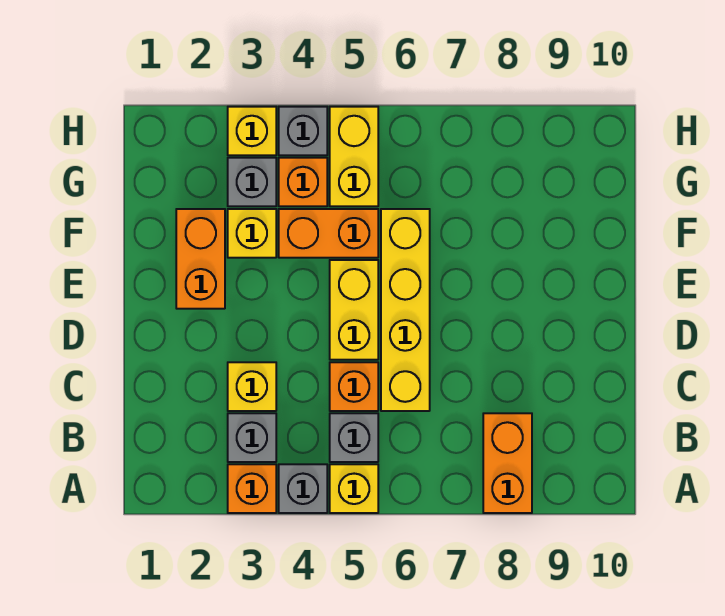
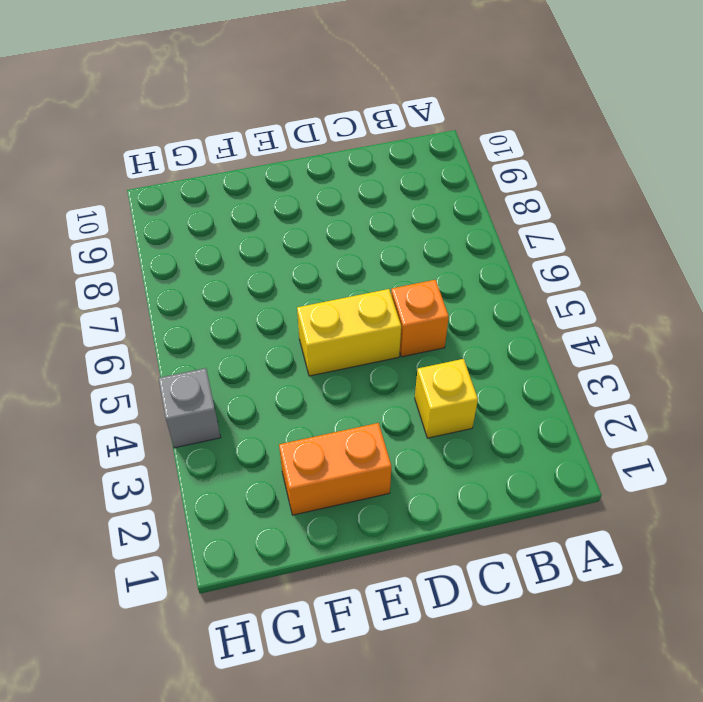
none -> orange brick A3 level 1
none -> grey brick A4 level 1
none -> yellow brick A5 level 1

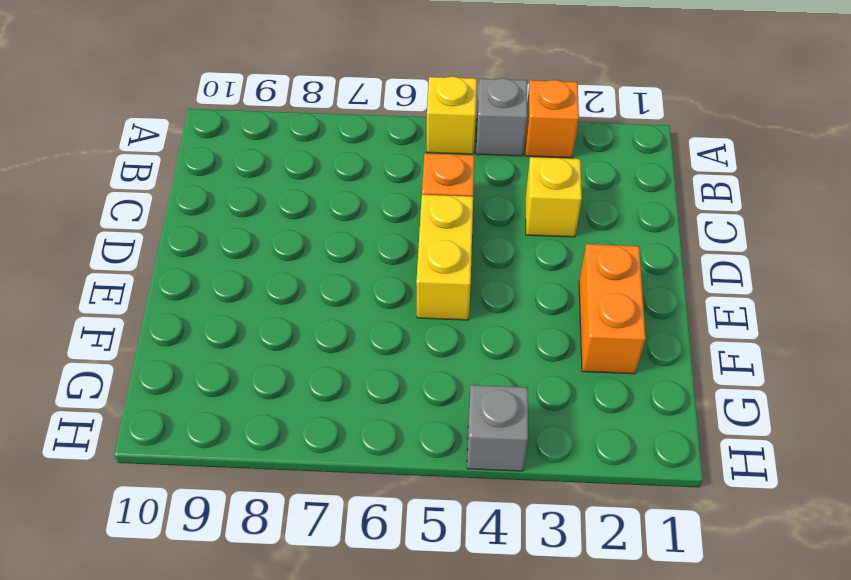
none -> orange brick A8:B8 level 1
none -> grey brick B3 level 1
none -> grey brick B5 level 1

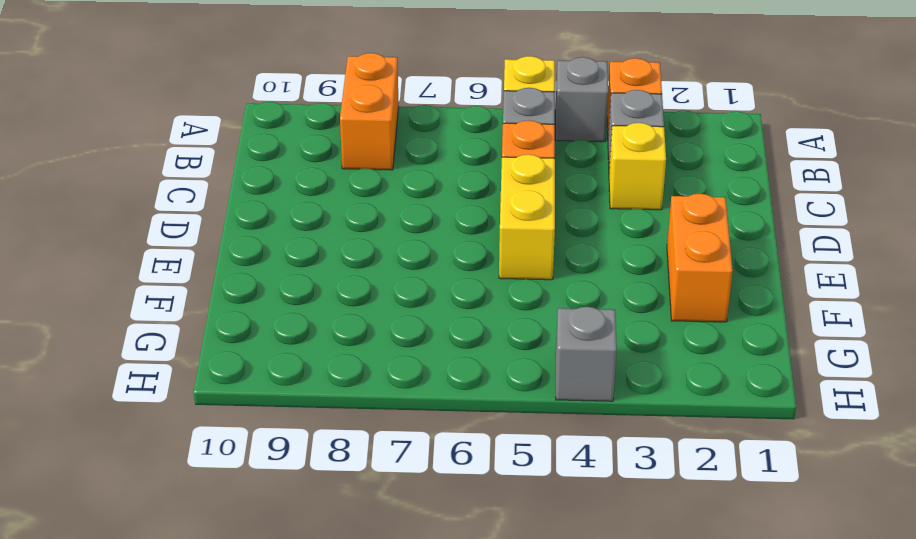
none -> yellow brick C6:F6 level 1
none -> yellow brick F3 level 1
none -> orange brick F4:F5 level 1

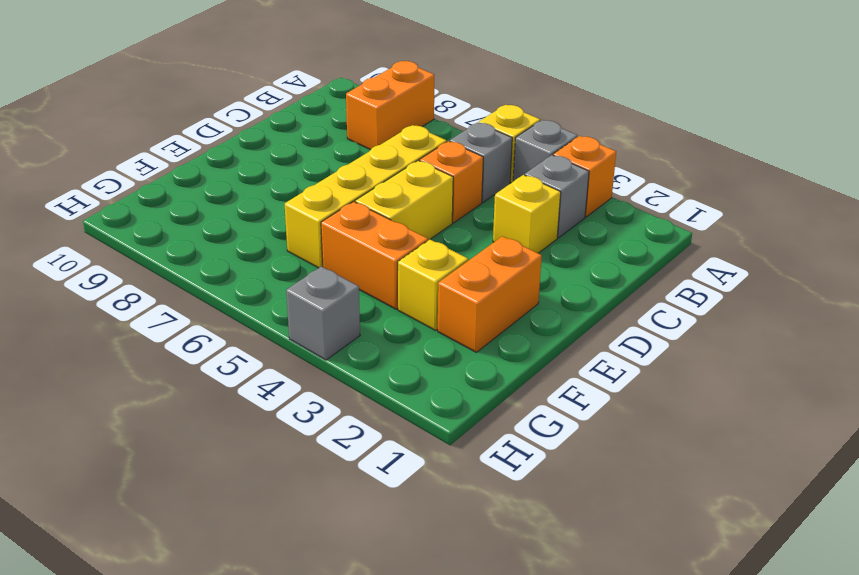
none -> grey brick G3 level 1
none -> orange brick G4 level 1
none -> yellow brick G5:H5 level 1

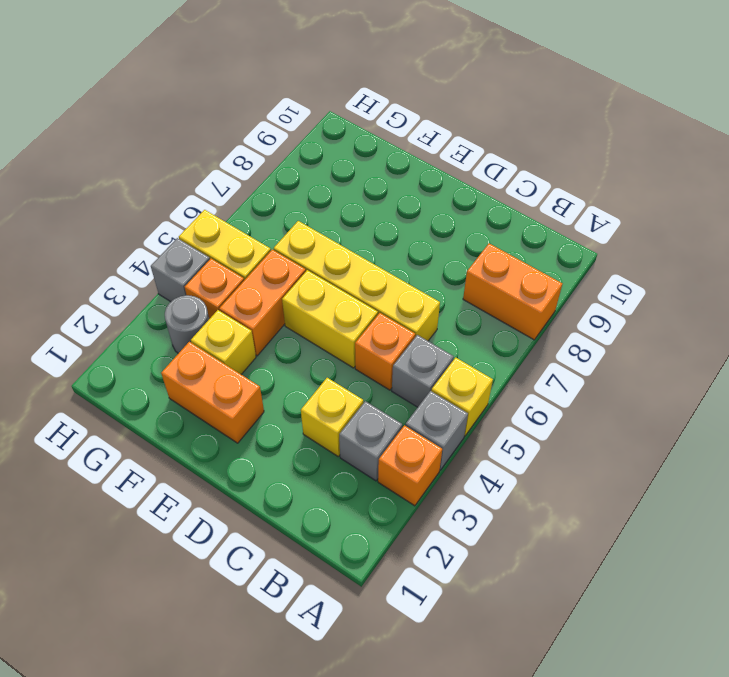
grey round brick G3 level 1 -> grey brick G3 level 1
none -> yellow brick H3 level 1

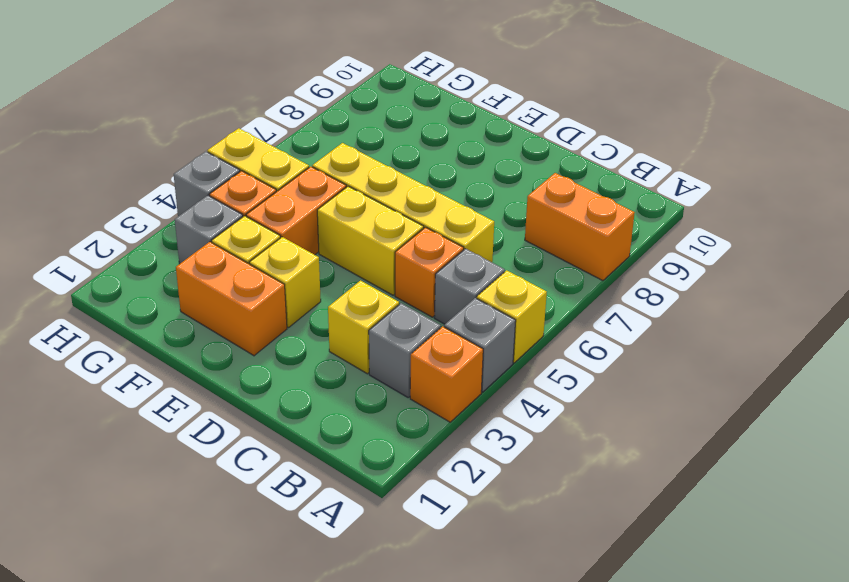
yellow brick E3 level 1 -> yellow brick H3 level 1

